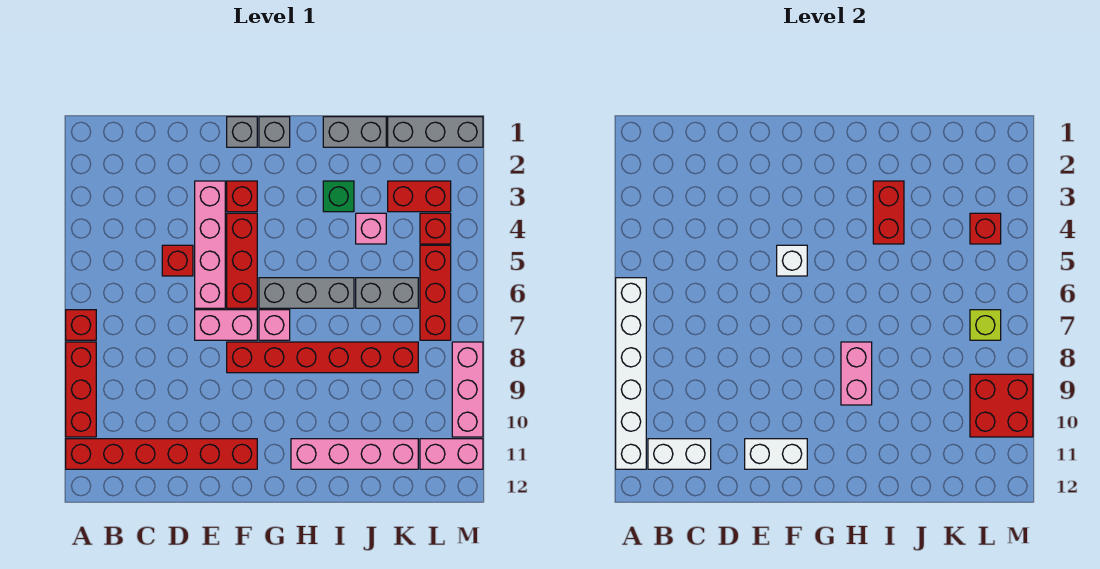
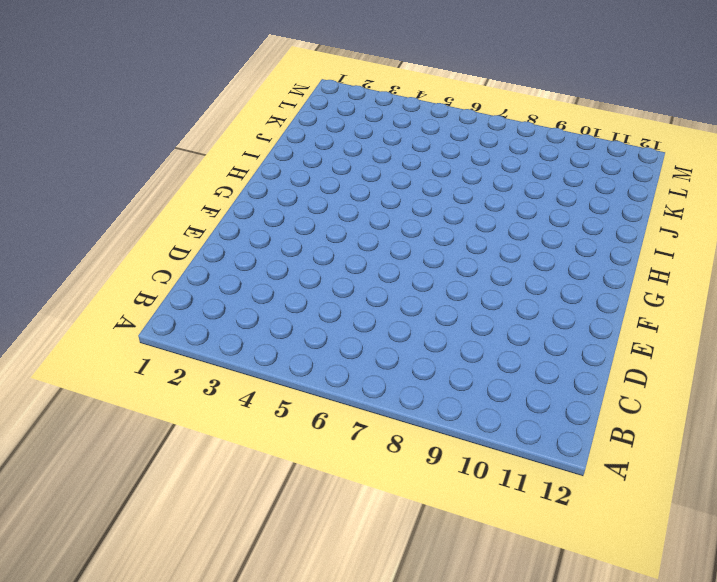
none -> red brick A7 level 1
none -> red brick A8:A10 level 1
none -> red brick A11:F11 level 1
none -> red brick D5 level 1

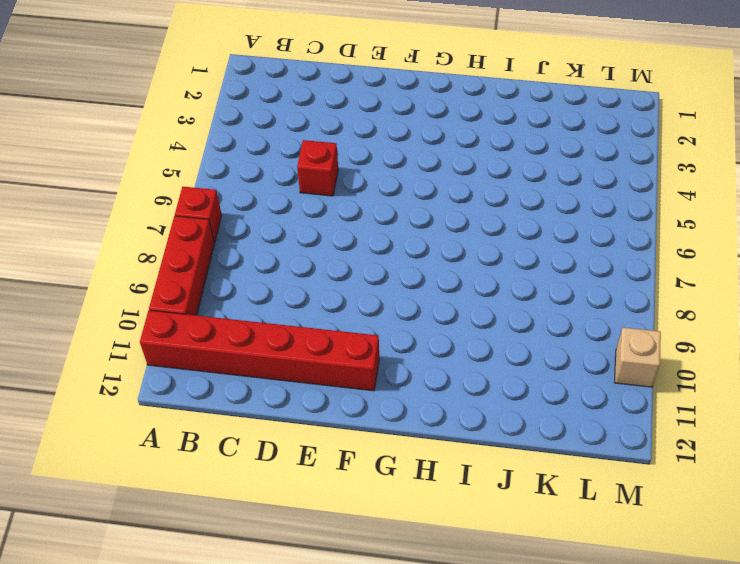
tan brick M10 level 1 -> pink brick M8:M10 level 1
none -> pink brick E3:E6 level 1
none -> pink brick E7:F7 level 1
none -> grey brick F1 level 1
none -> red brick F3 level 1

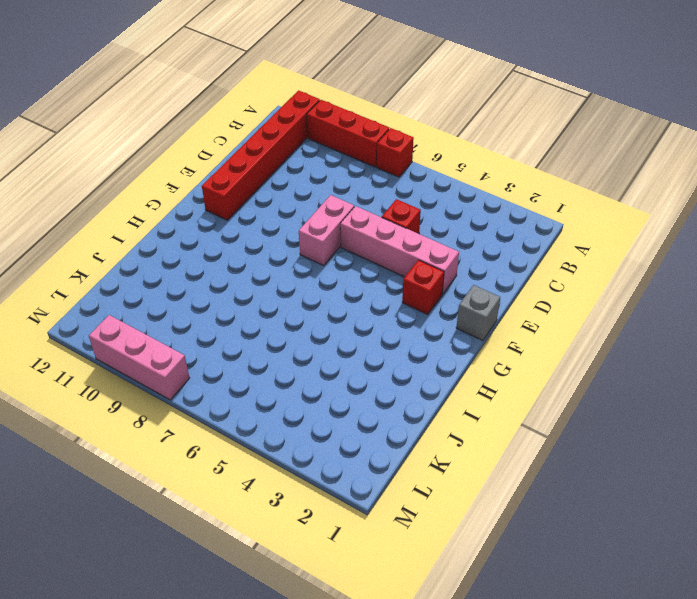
none -> red brick F4:F6 level 1
none -> red brick F8:K8 level 1
none -> grey brick G1 level 1
none -> grey brick G6:I6 level 1

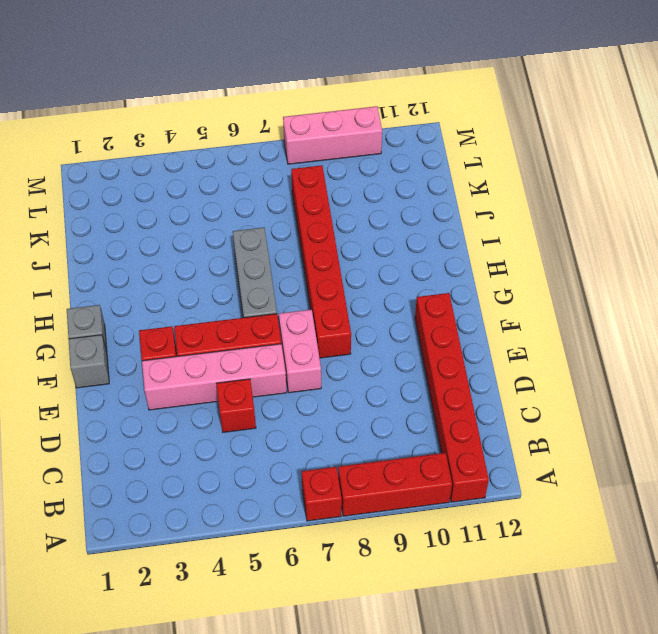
none -> pink brick G7 level 1
none -> pink brick H11:K11 level 1
none -> grey brick I1:J1 level 1
none -> green brick I3 level 1

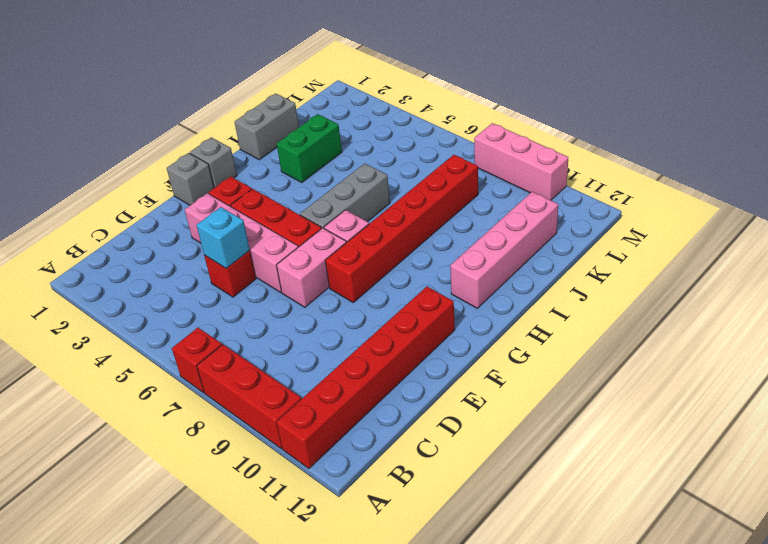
cyan brick D5 level 2 -> none
green brick I3:J3 level 1 -> green brick I3 level 1
none -> pink brick J4 level 1
none -> grey brick J6:K6 level 1
none -> grey brick K1:M1 level 1
none -> red brick K3:L3 level 1

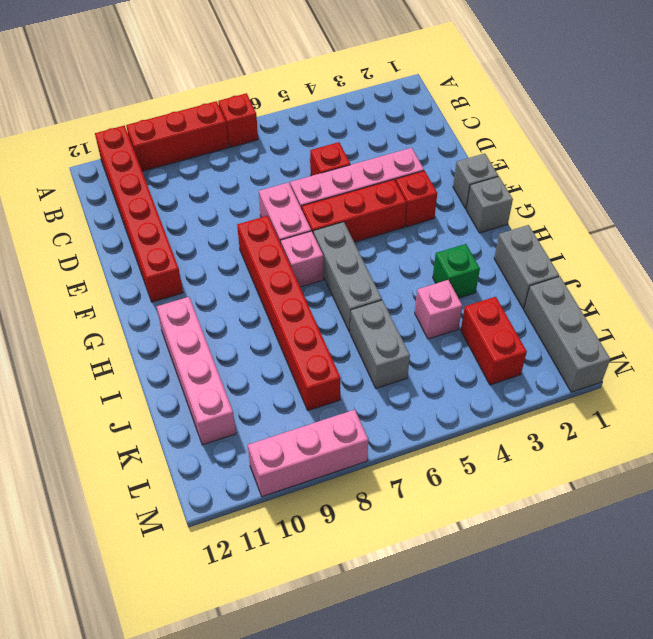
none -> red brick L4 level 1
none -> red brick L5:L7 level 1
none -> pink brick L11:M11 level 1
none -> white brick A6:A11 level 2

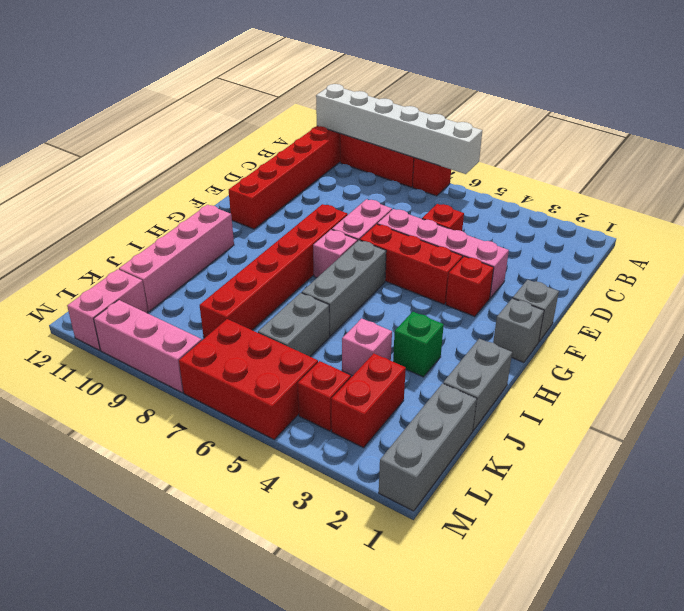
red brick L5:M7 level 1 -> red brick L5:L7 level 1
none -> white brick B11:C11 level 2
none -> white brick E11:F11 level 2
none -> white brick F5 level 2
none -> pink brick H8:H9 level 2

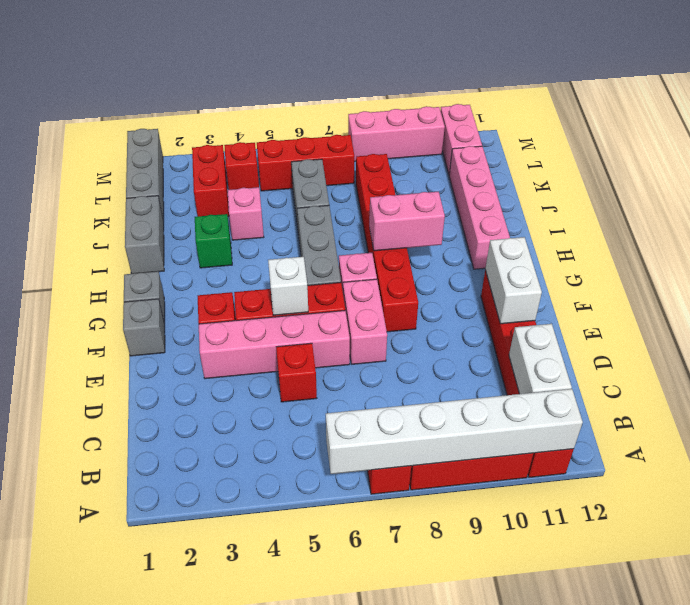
none -> red brick I3:I4 level 2
none -> red brick L4 level 2
none -> lime brick L7 level 2
none -> red brick L9:M10 level 2

